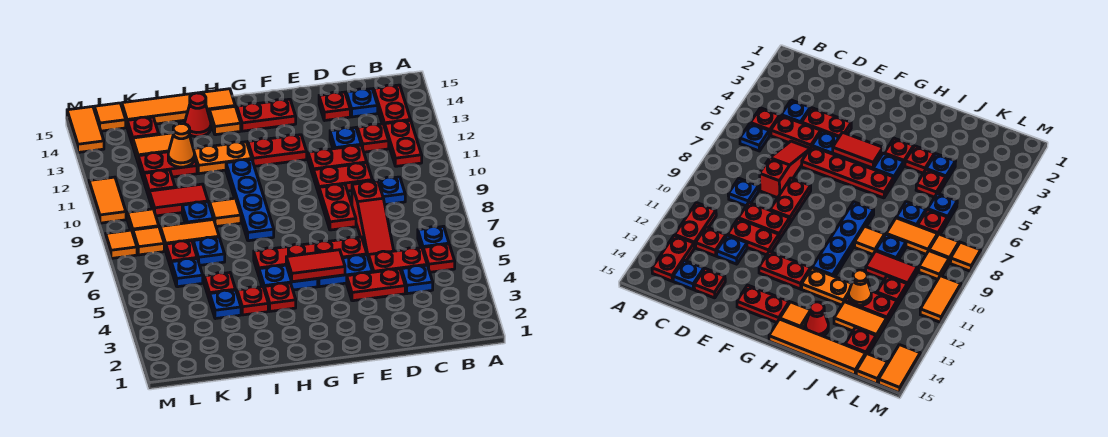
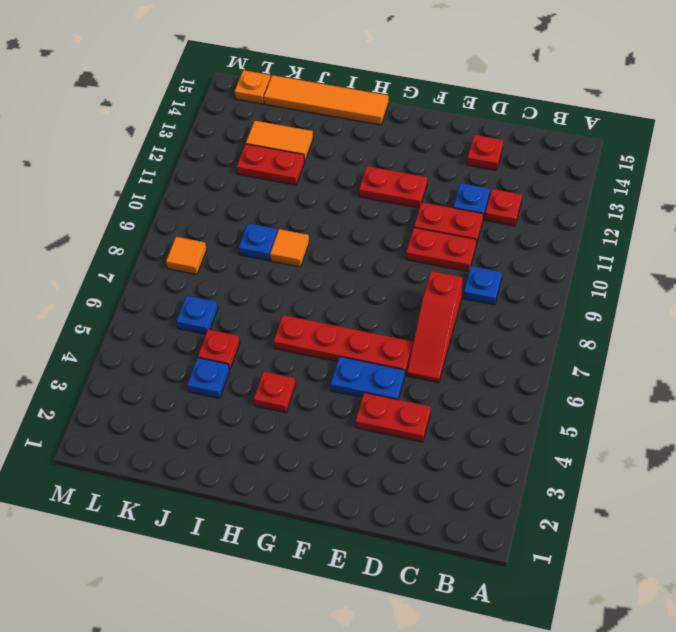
orange plate L15 level 1 -> orange tile L15 level 1
none -> red plate B5 level 1
none -> blue plate B6 level 1
none -> red plate B11:B12 level 1
none -> red plate B13:B14 level 1

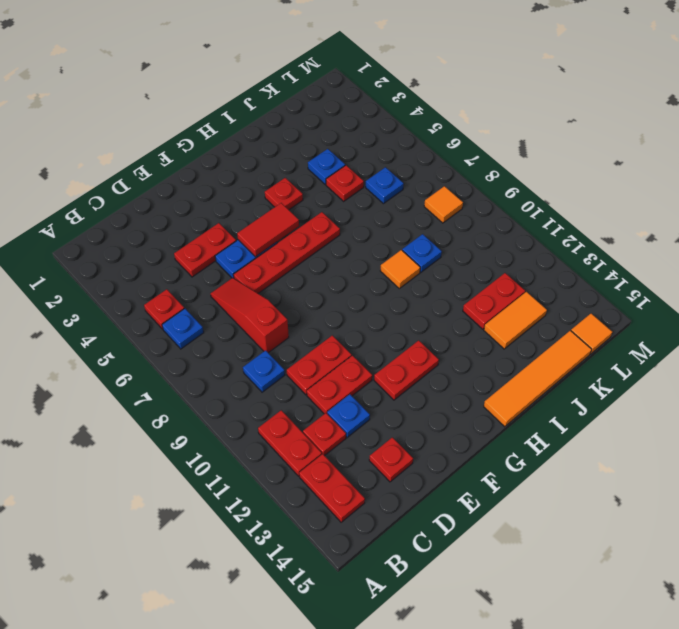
none -> blue plate C4 level 1
none -> red plate C5:D5 level 1
none -> blue plate C14 level 1
none -> red plate E8:E9 level 1

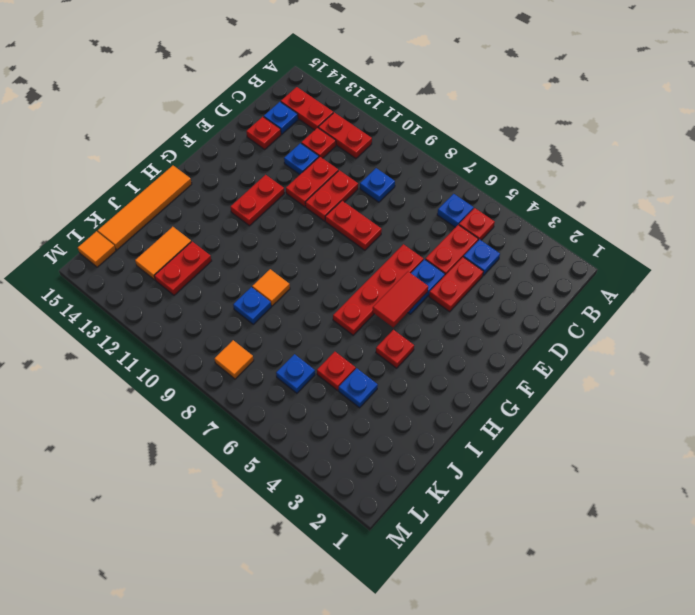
none -> red slope D6:D8 level 1 top 8
none -> red plate F14:G14 level 1
none -> blue plate G5:H5 level 1
none -> blue plate H8:H11 level 1

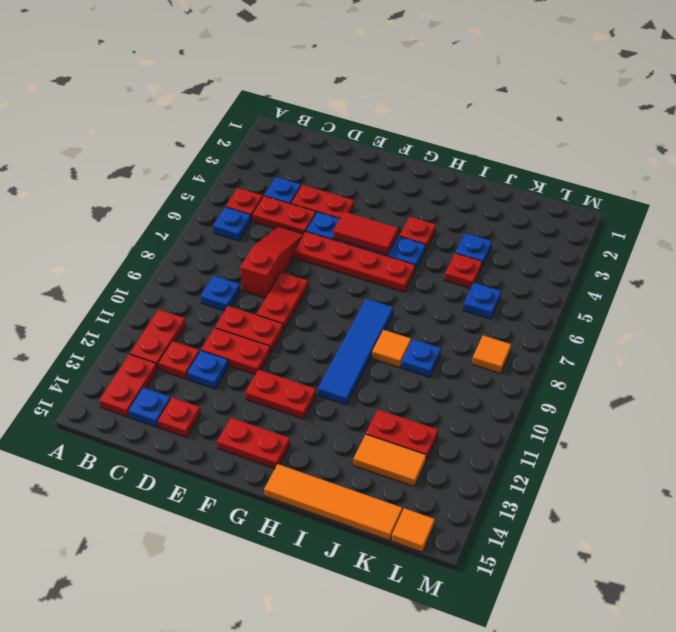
blue tile H8:H11 level 1 -> blue plate H8:H11 level 1
none -> orange plate H12:I12 level 1
none -> orange tile H14 level 1
none -> red plate I4 level 1
none -> red cone I14 level 1

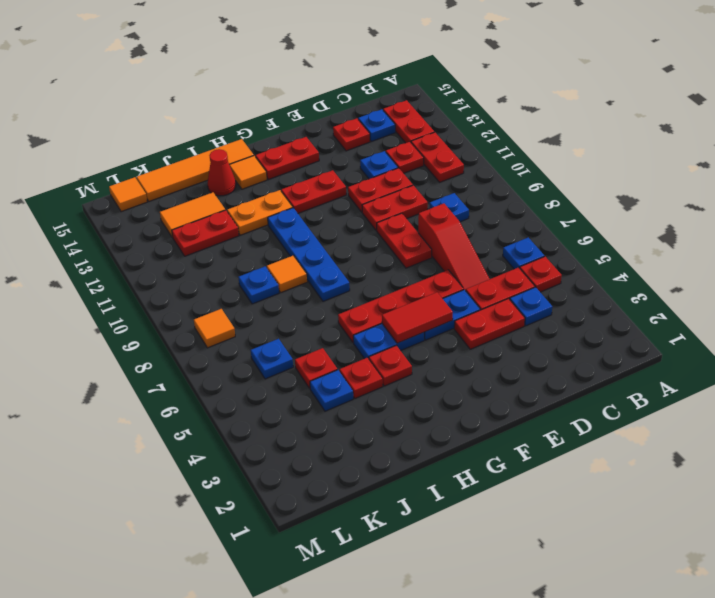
none -> blue plate J7 level 1
none -> orange tile J8:K8 level 1
none -> red tile J10:K10 level 1
none -> red plate K7 level 1

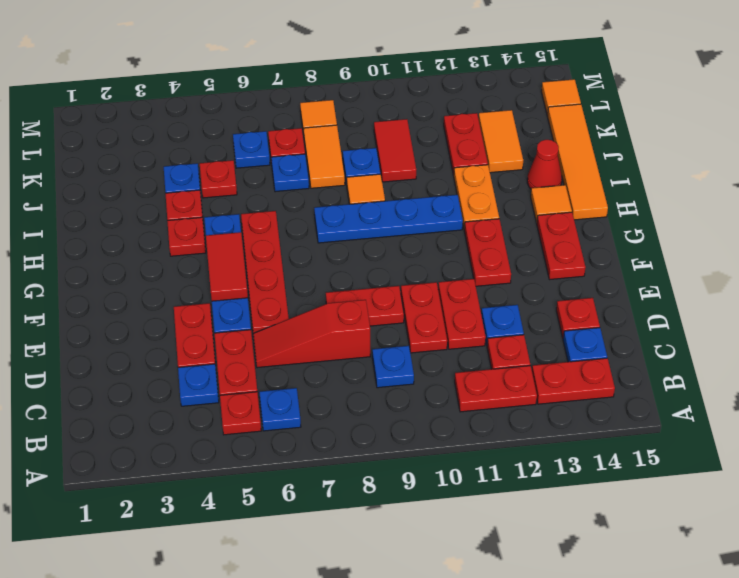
none -> red plate K11 level 1
none -> red plate K14 level 1
none -> orange tile L9 level 1
none -> orange tile M8 level 1

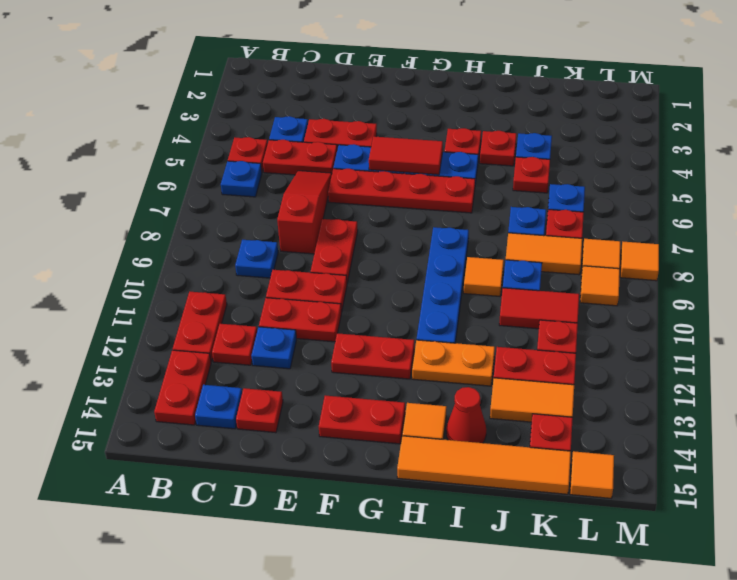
none -> orange tile M10:M11 level 1
none -> orange tile M14:M15 level 1
none -> orange cone J12 level 2

